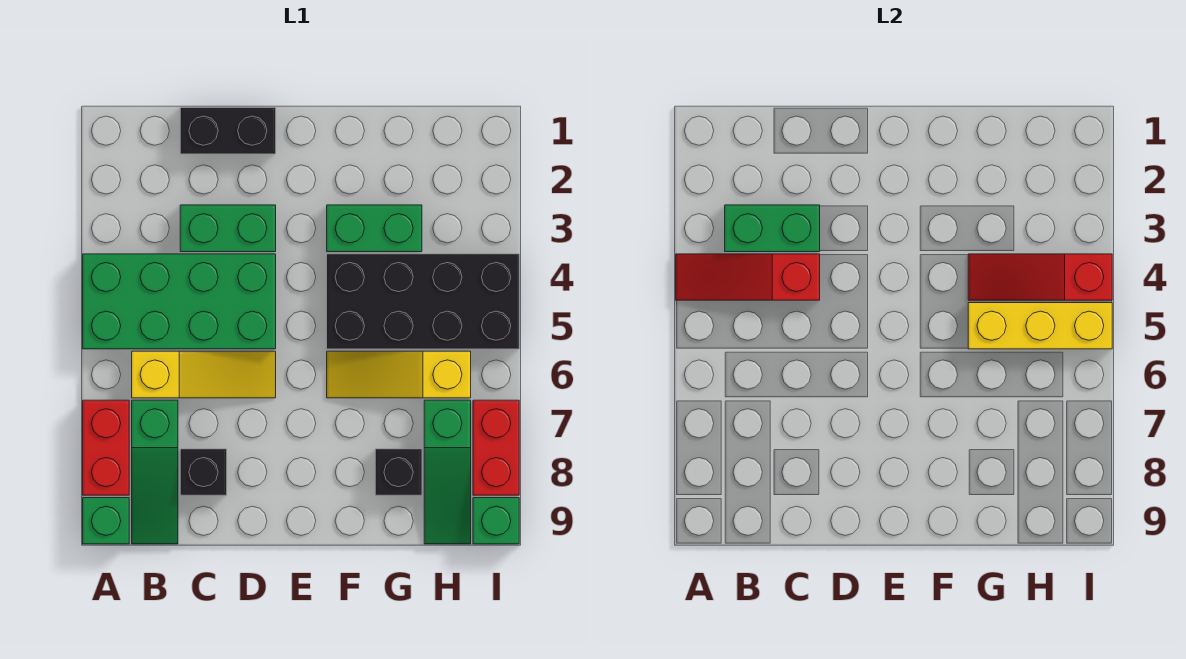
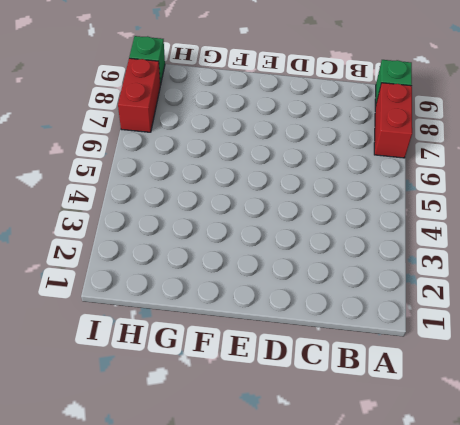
none -> green brick A4:D5 level 1
none -> yellow slope B6:D6 level 1 top B
none -> green slope B7:B9 level 1 top 7

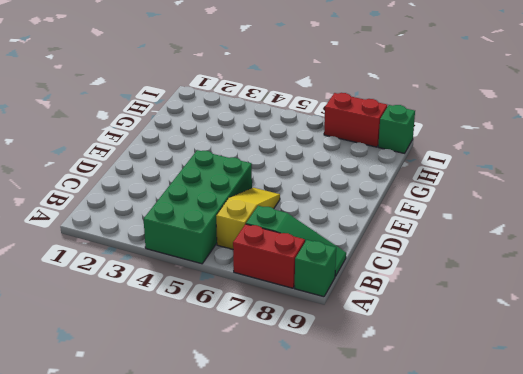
none -> black brick C1:D1 level 1
none -> green brick C3:D3 level 1
none -> black brick C8 level 1

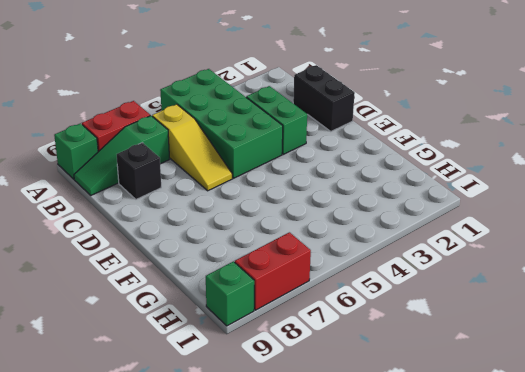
none -> green brick F3:G3 level 1
none -> black brick F4:I5 level 1
none -> yellow slope F6:H6 level 1 top H

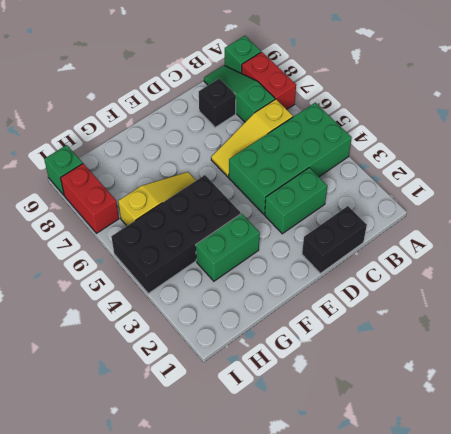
none -> black brick G8 level 1
none -> green slope H7:H9 level 1 top 7
none -> red slope A4:C4 level 2 top C

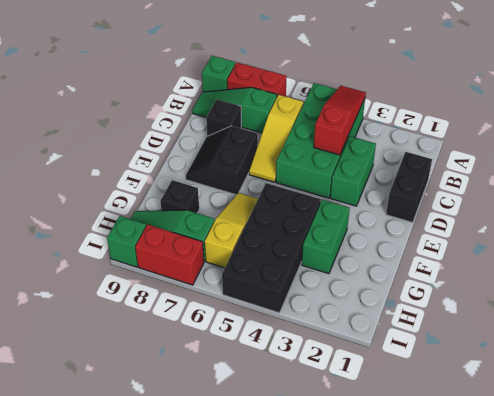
black slope D7:E8 level 1 top 7 -> none
none -> green brick B3:C3 level 2
none -> red slope G4:I4 level 2 top I
none -> yellow brick G5:I5 level 2

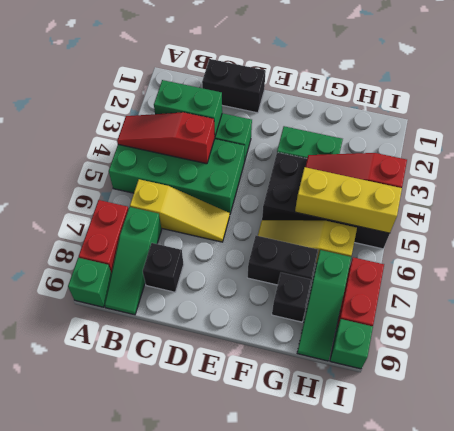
black brick F7:G7 level 1 -> none

